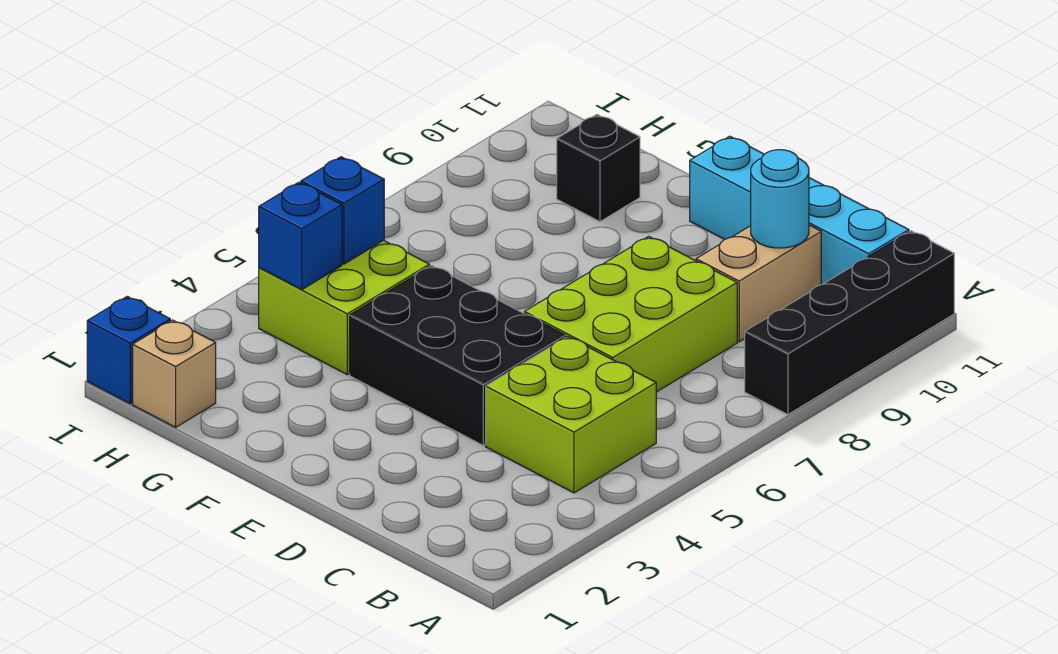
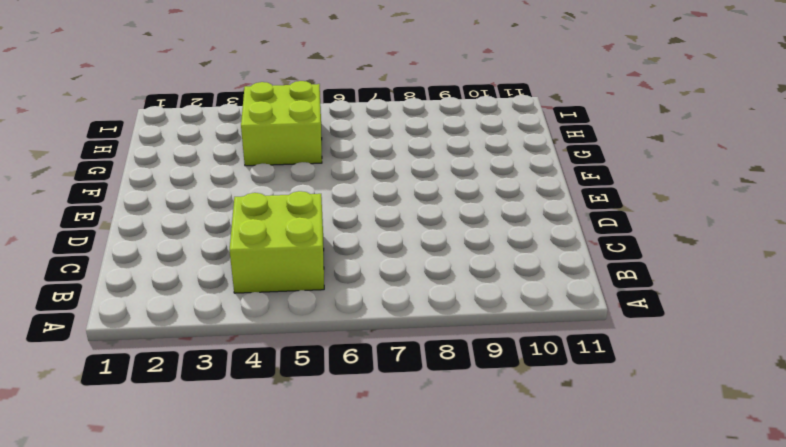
none -> black brick A8:A11 level 1
none -> cyan brick B11:E11 level 1
none -> lime brick C6:D8 level 1

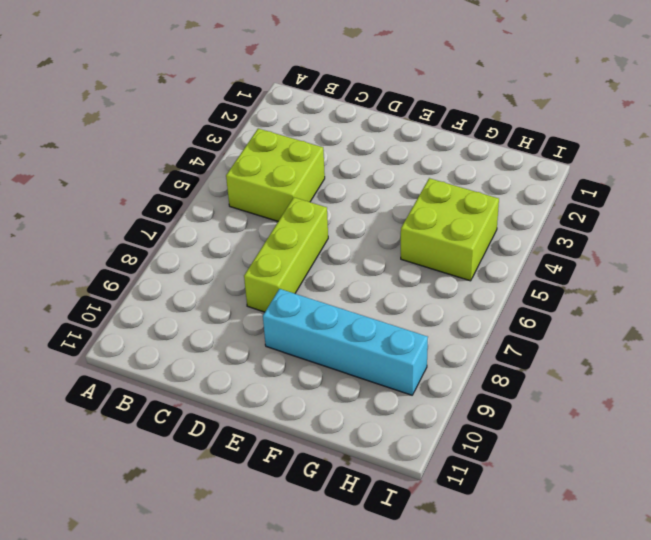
lime brick D6:D8 level 1 -> lime brick C6:D8 level 1
cyan brick E9:H9 level 1 -> cyan brick B11:E11 level 1
none -> black brick A8:A11 level 1
none -> tan brick C9:C10 level 1
none -> black brick D4:F5 level 1

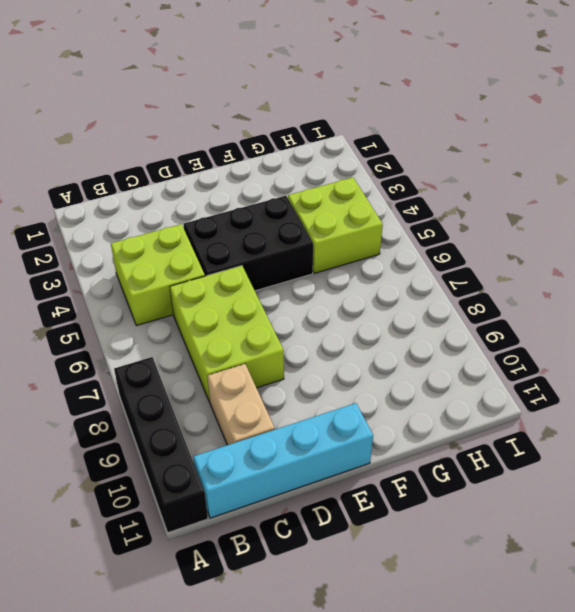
none -> black brick G10 level 1
none -> tan brick H1 level 1
none -> blue brick I1 level 1

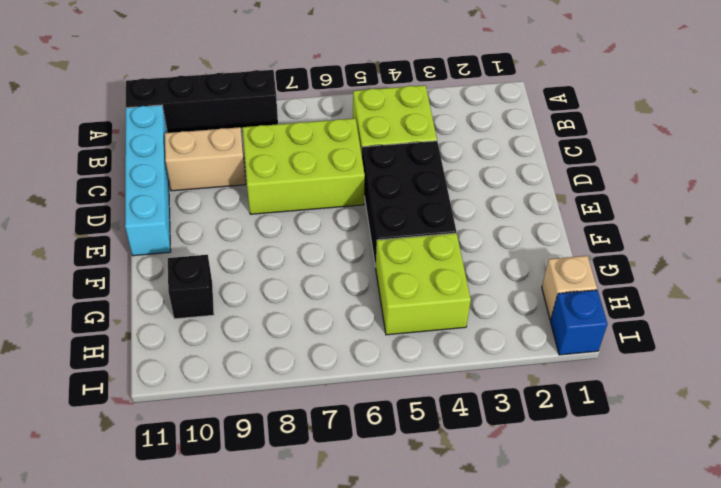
none -> cyan round brick C10 level 2
none -> blue brick H4 level 2
none -> blue brick H5 level 2

